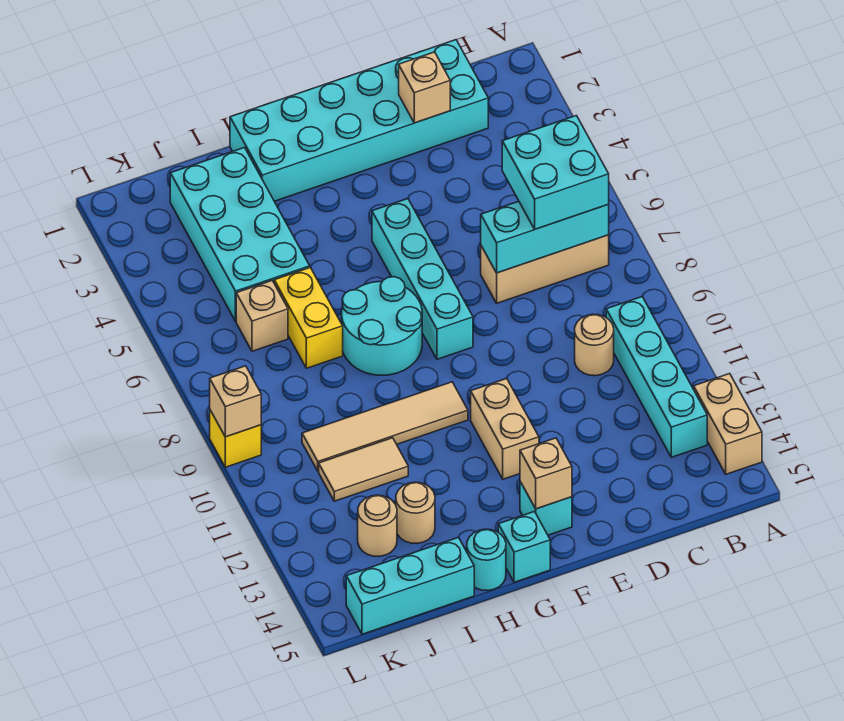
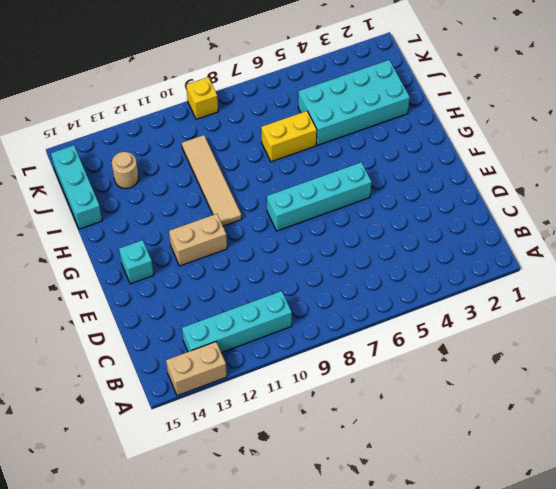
none -> tan brick B7:D7 level 1
none -> cyan brick C1:H2 level 1
none -> tan round brick C10 level 1

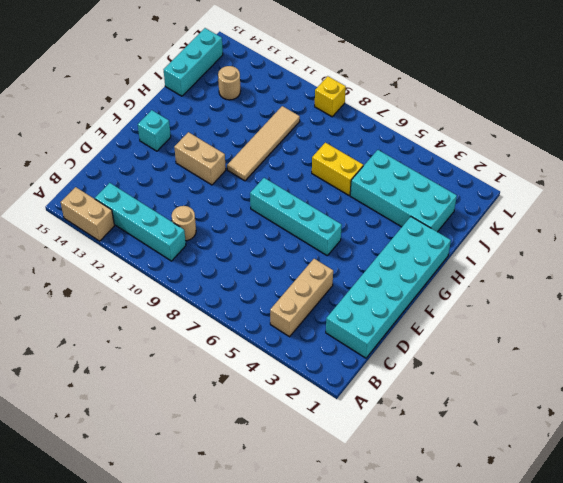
tan brick B4:D4 level 1 -> tan brick B7:D7 level 1
none -> cyan round brick G7:H8 level 1
none -> cyan brick G15 level 1
none -> cyan round brick H15 level 1

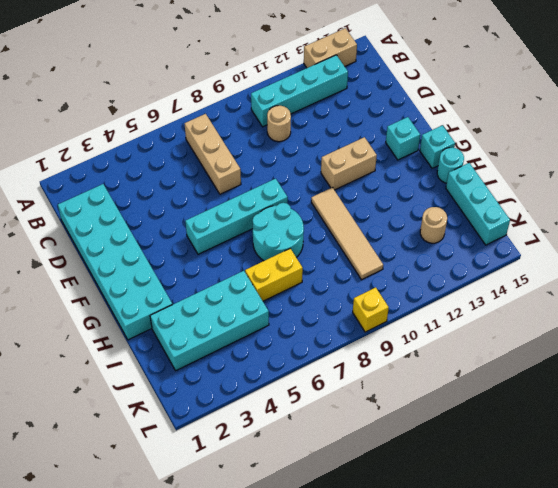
none -> tan tile I11:J11 level 1
none -> tan round brick I13 level 1
none -> tan brick J6 level 1

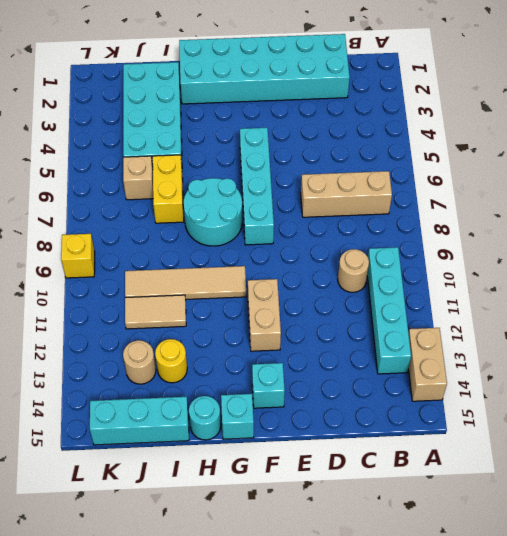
yellow round brick I13 level 1 -> tan round brick I13 level 1
none -> cyan brick B7:D7 level 2
none -> tan brick D2 level 2
none -> tan brick F14 level 2

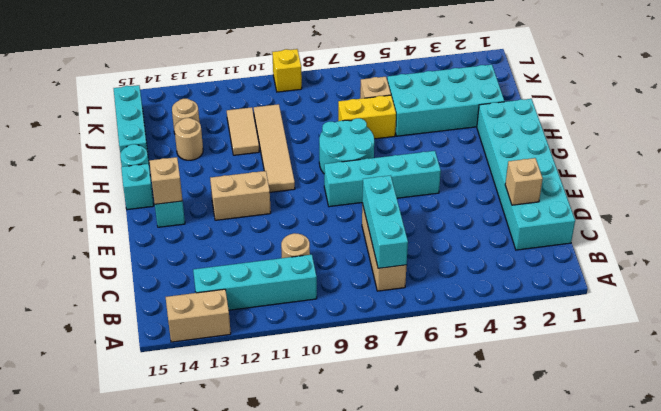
none -> tan brick L9 level 2
none -> cyan brick B6:C7 level 3

